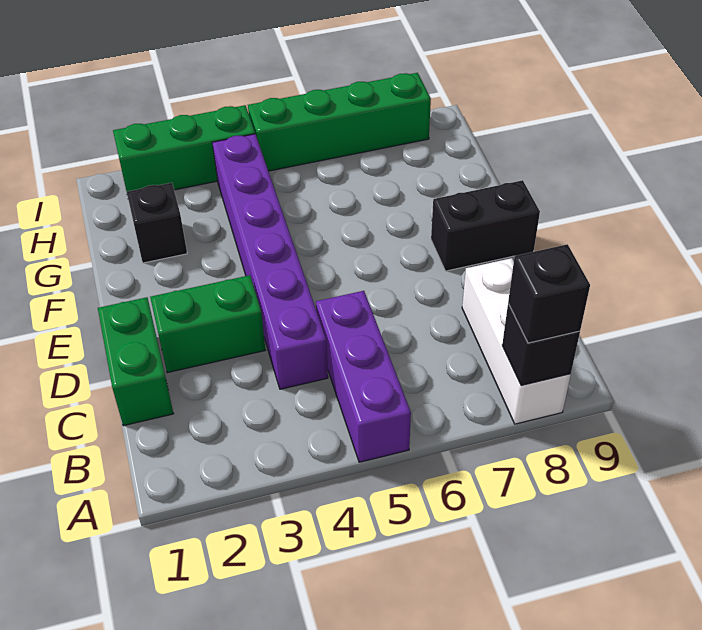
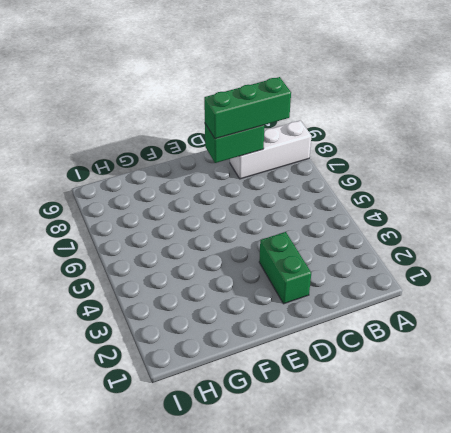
green brick B8:D8 level 3 -> green brick I2:I4 level 1
green brick C8:D8 level 2 -> green brick C1:D1 level 1
none -> purple brick A5:C5 level 1
none -> purple brick C4:H4 level 1

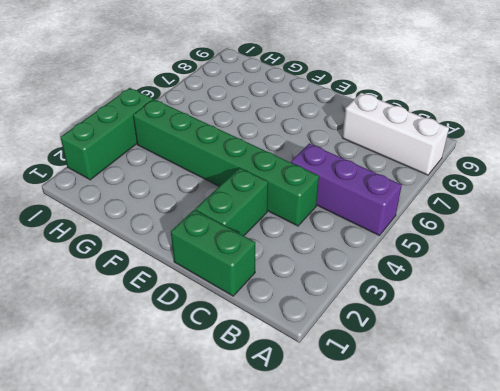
green brick C4:H4 level 1 -> purple brick C4:H4 level 1
none -> black brick E8:E9 level 1
none -> black brick G2 level 1

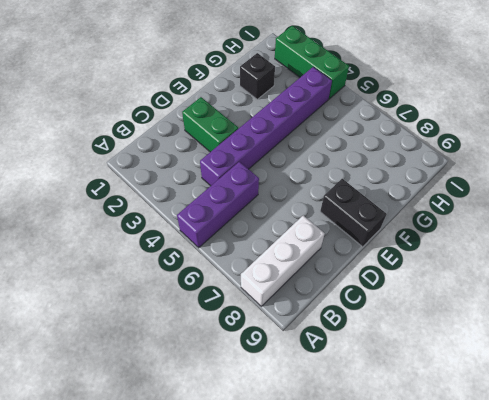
none -> green brick C1:D1 level 1
none -> green brick I5:I8 level 1

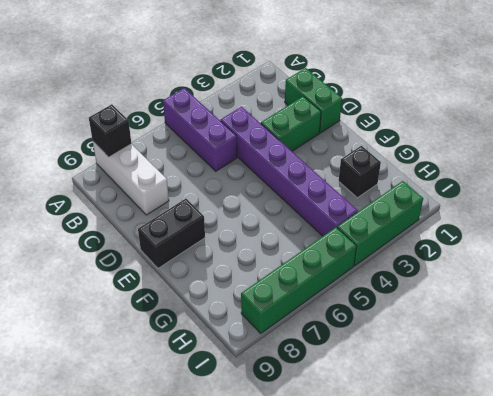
none -> black brick A8 level 3

